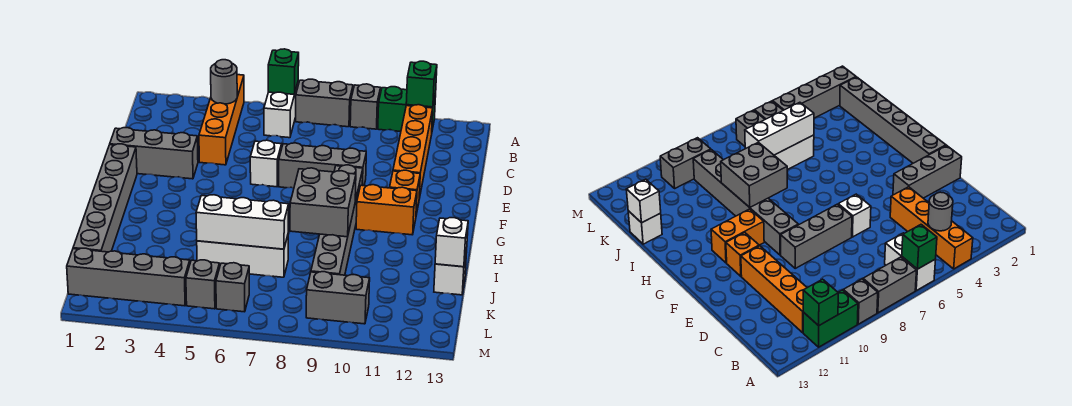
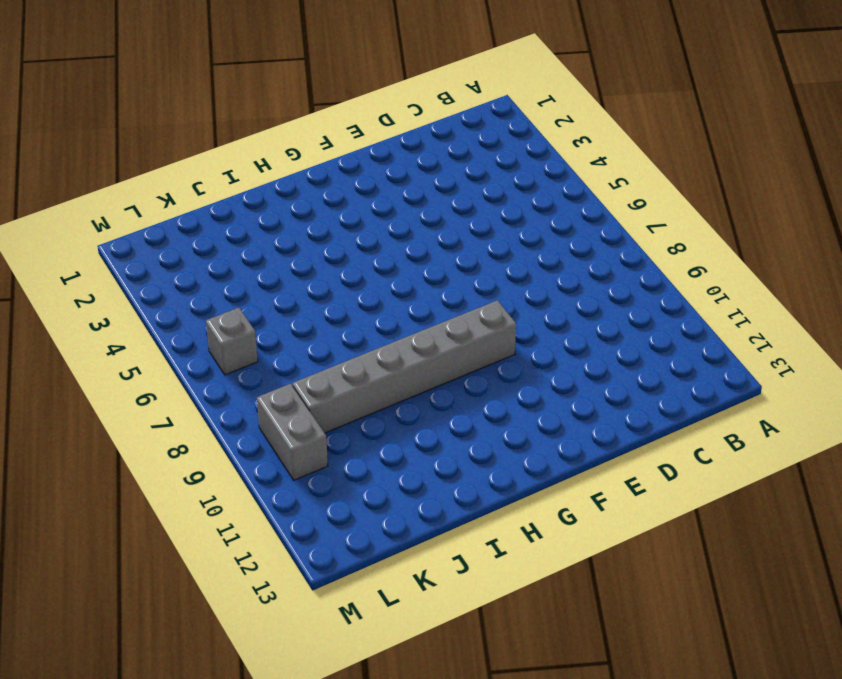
none -> orange brick A4:D4 level 1
none -> white brick A6:B6 level 1
none -> grey brick A7:A8 level 1

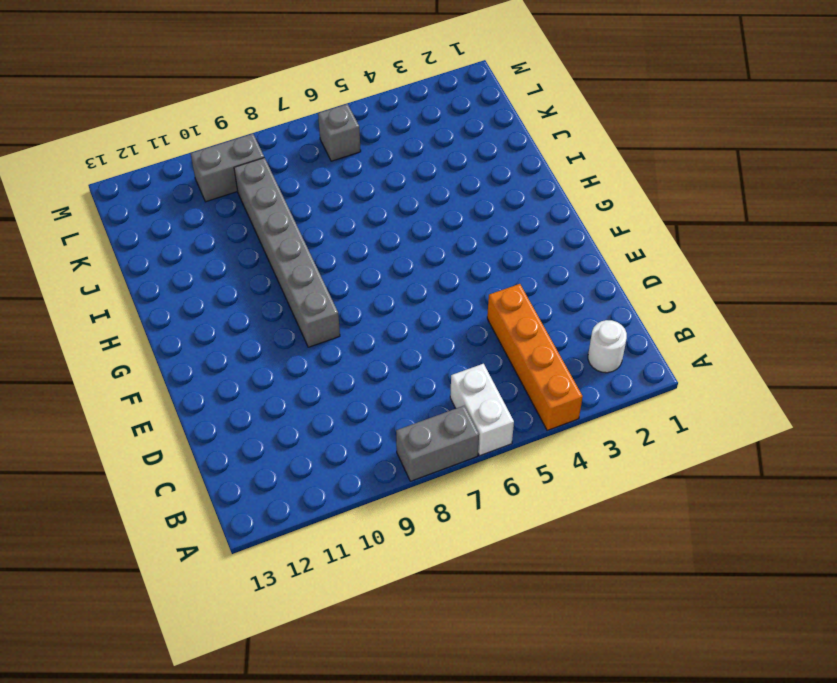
white round brick B2 level 1 -> none
none -> grey brick A9 level 1
none -> green brick A10:A11 level 1
none -> orange brick B11:E11 level 1

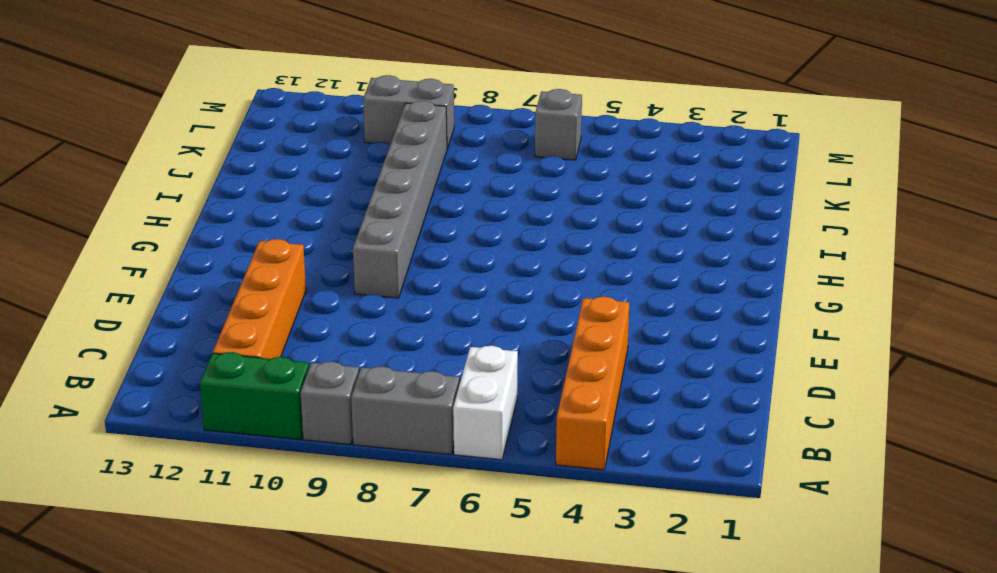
none -> grey brick E1:E3 level 1
none -> white brick E6 level 1
none -> grey brick E7:E9 level 1

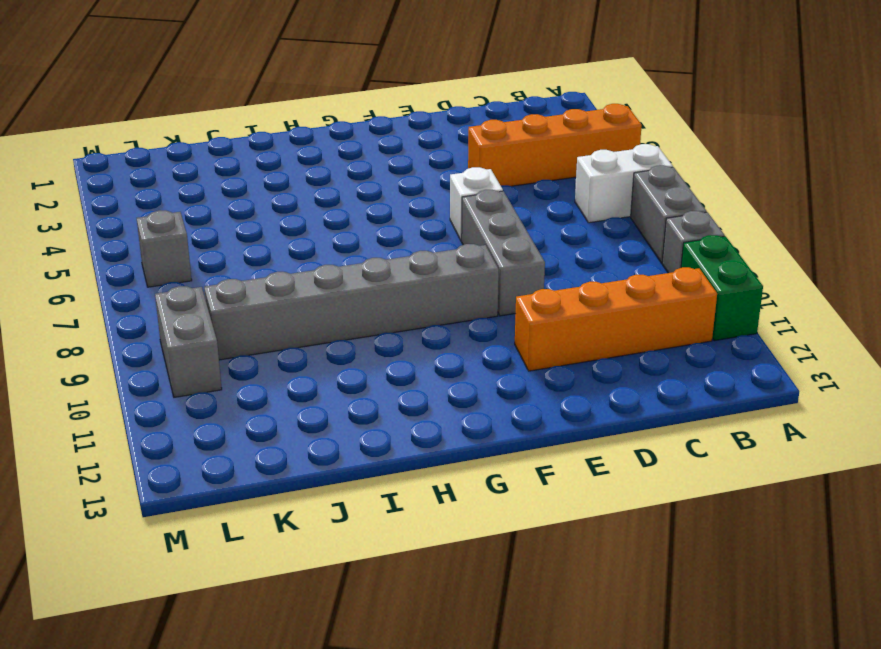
none -> grey brick E1:E3 level 1
none -> grey brick F1:K1 level 1
none -> orange brick F11 level 1

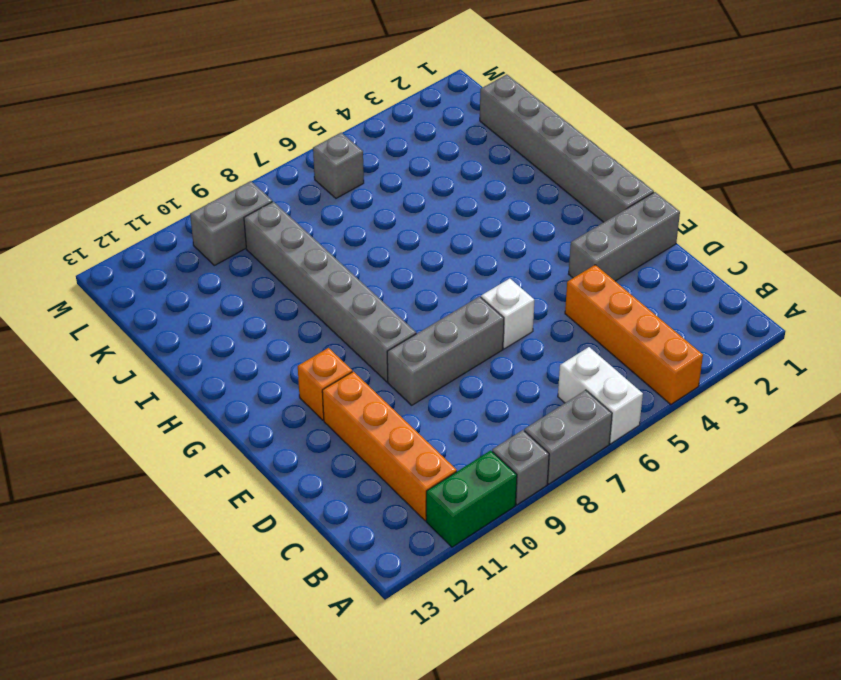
none -> orange brick G10:G11 level 1
none -> white brick J5:J7 level 1
none -> white brick J13 level 1

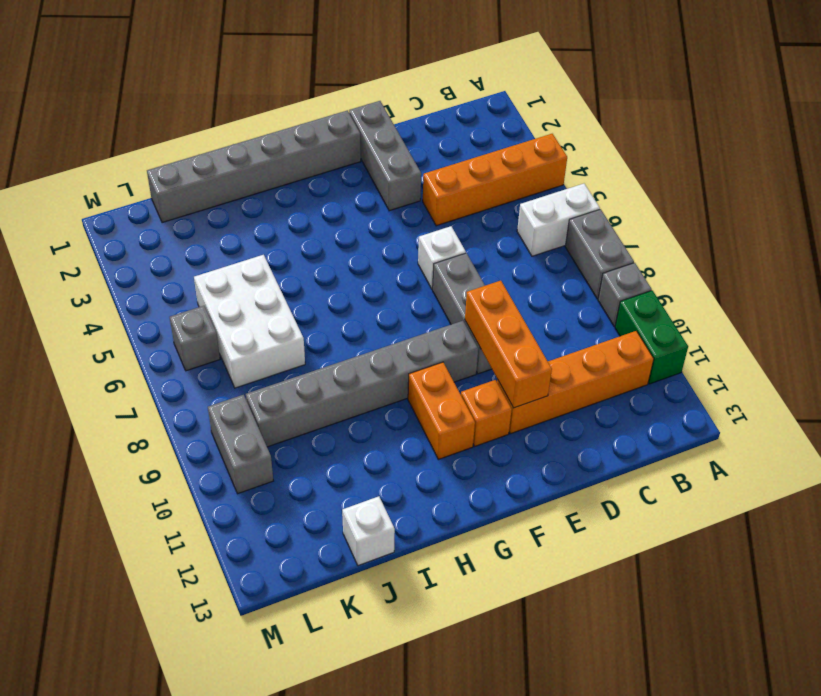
orange brick E9:E11 level 2 -> none
white brick J5:K7 level 1 -> white brick J5:J7 level 1
none -> grey brick L1:L4 level 1
none -> grey brick L5 level 1
none -> green brick A6 level 2

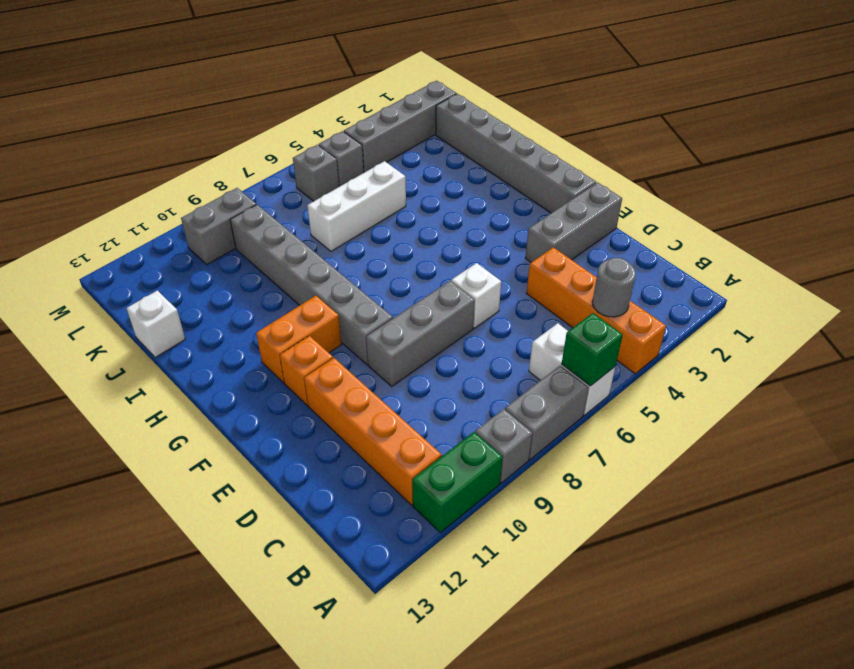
none -> green brick A11 level 2
none -> grey brick H8:I9 level 2
none -> white brick J5:J7 level 2

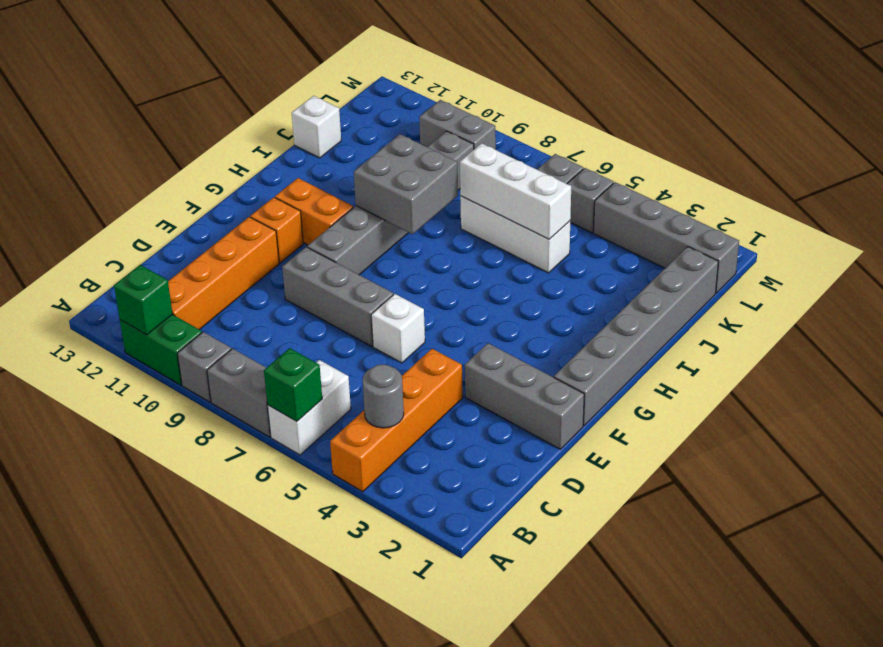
none -> white brick J13 level 2

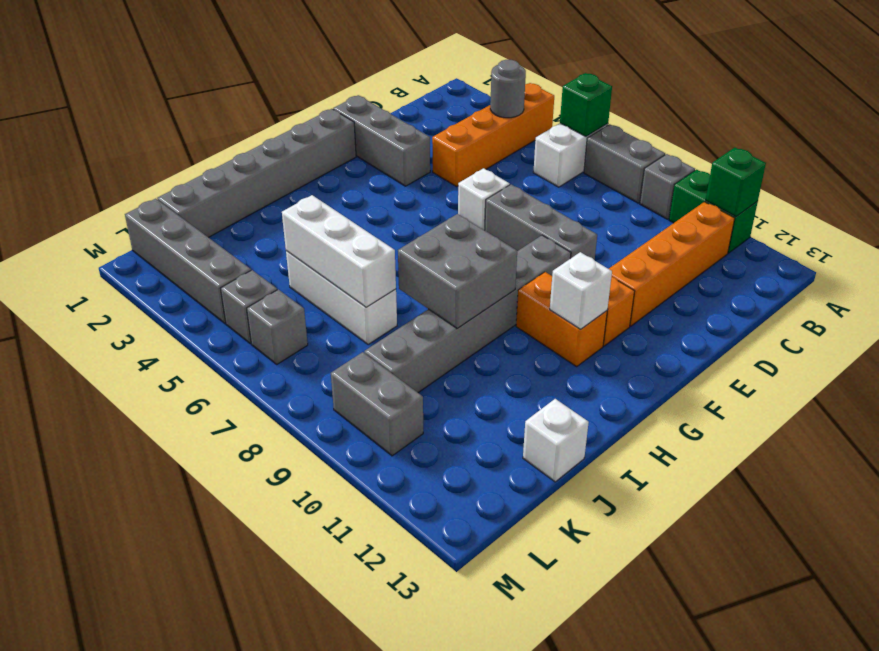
white brick G11 level 2 -> white brick J13 level 2

